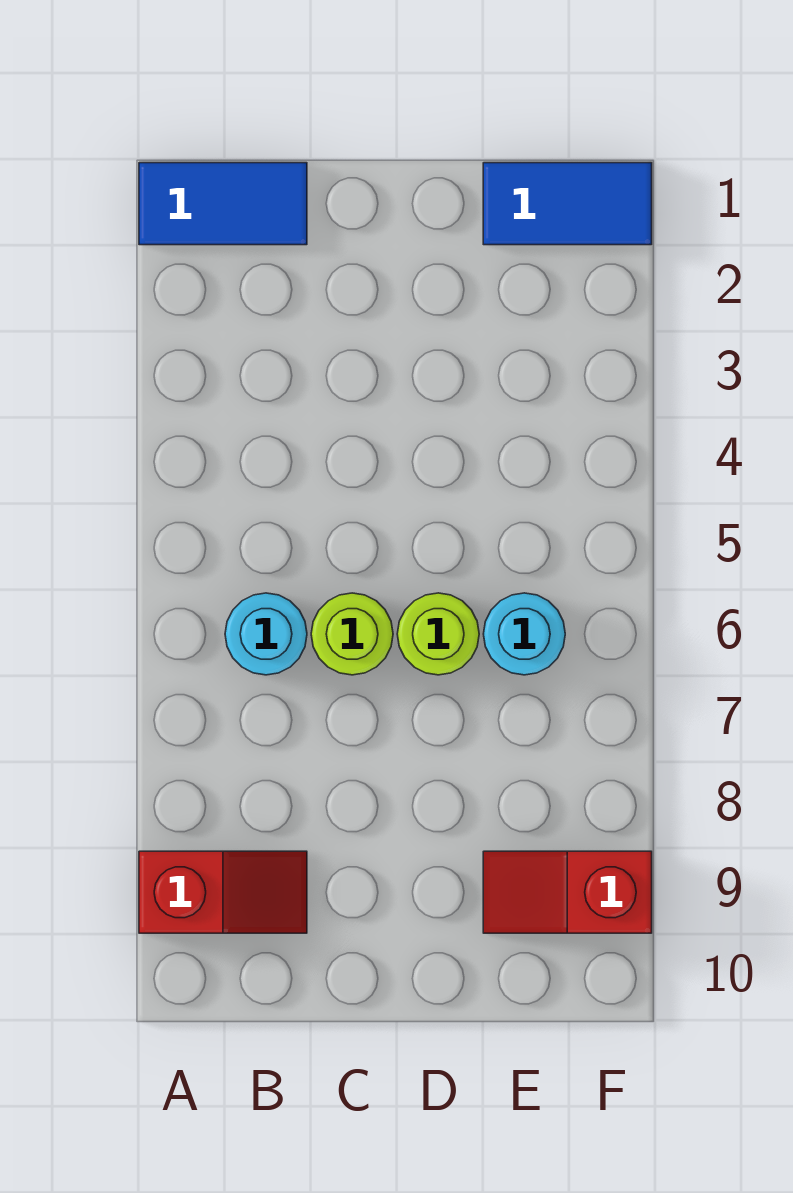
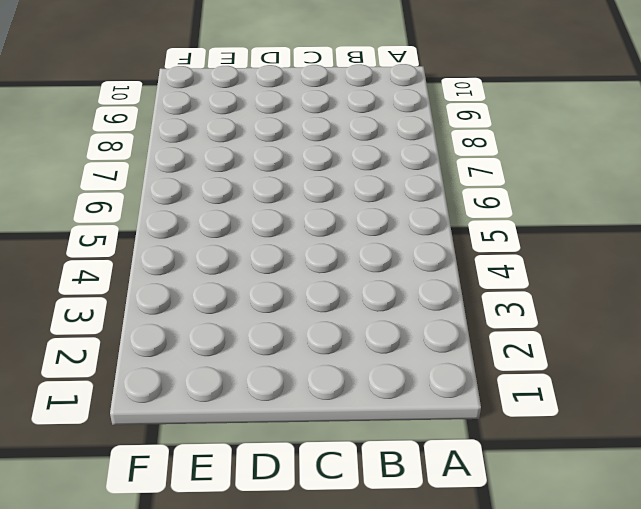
none -> blue tile A1:B1 level 1
none -> red slope A9:B9 level 1 top A

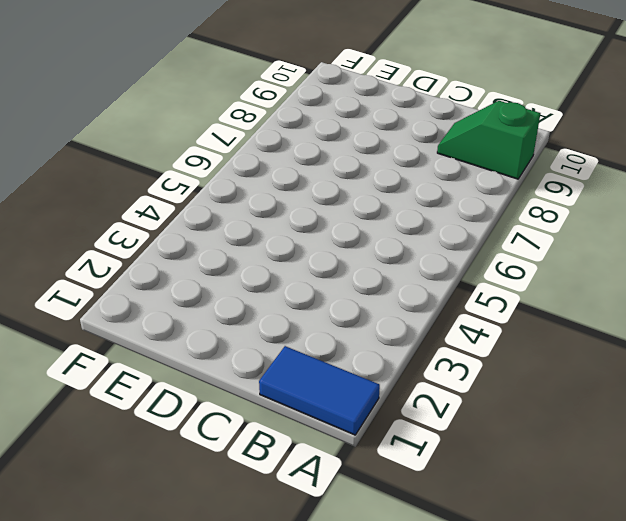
green slope A9:B9 level 1 top A -> red slope A9:B9 level 1 top A
none -> cyan round brick B6 level 1
none -> lime round brick C6 level 1

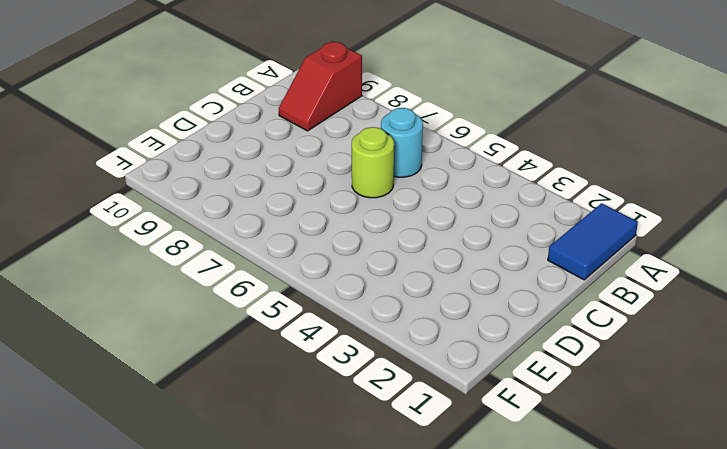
none -> lime round brick D6 level 1
none -> blue tile E1:F1 level 1

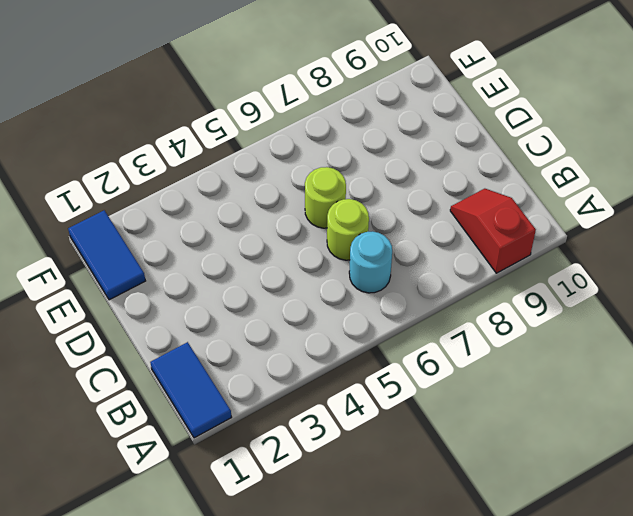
none -> cyan round brick E6 level 1
none -> red slope E9:F9 level 1 top F

